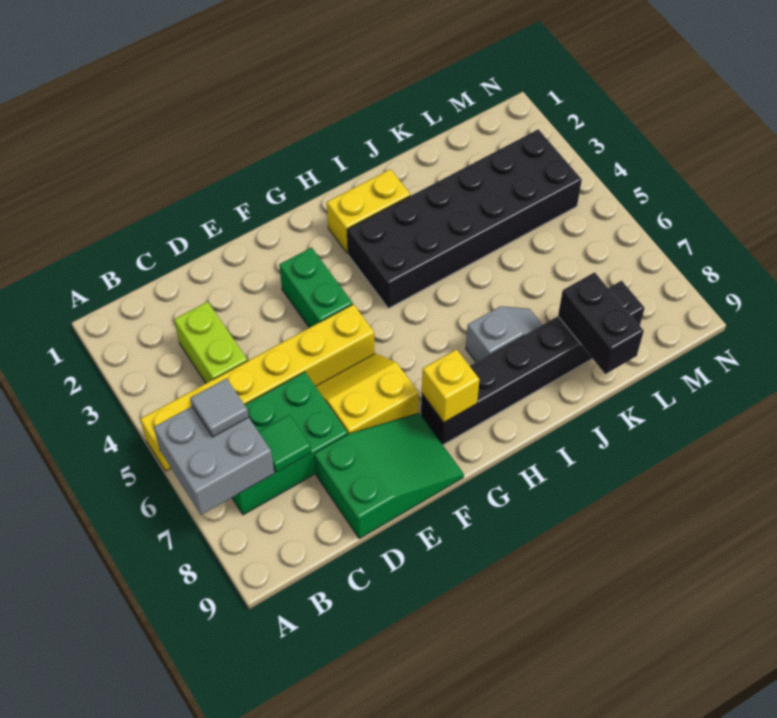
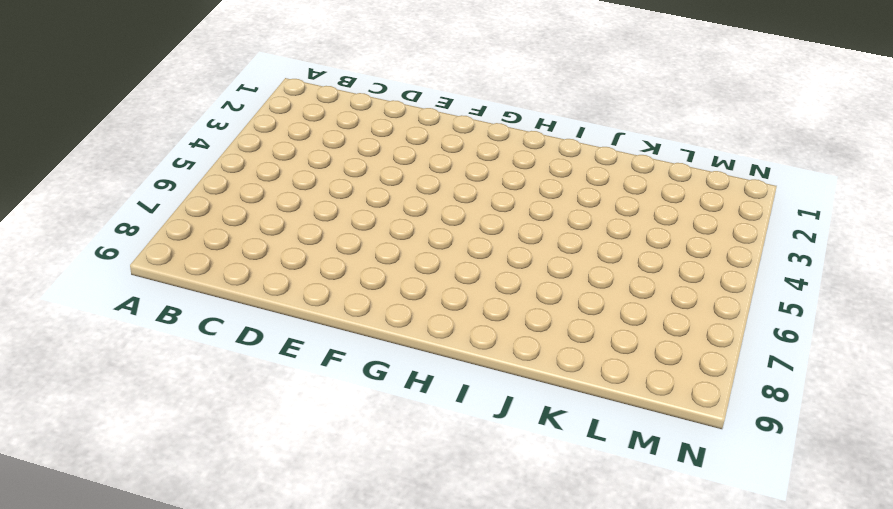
none -> yellow brick A5:F5 level 1
none -> green brick B6:D7 level 1
none -> lime brick C3:C4 level 1

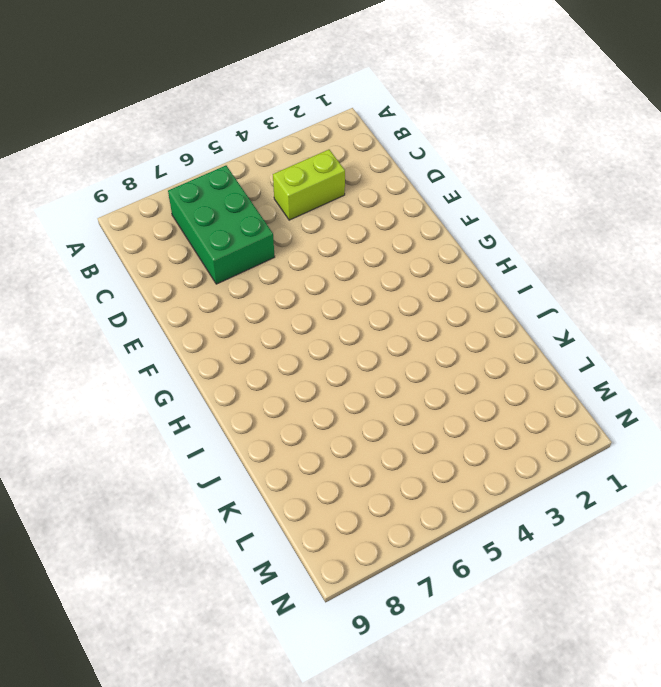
none -> yellow brick A5:F5 level 1
none -> green slope D8:F9 level 1 top D
none -> yellow slope E6:F7 level 1 top 7

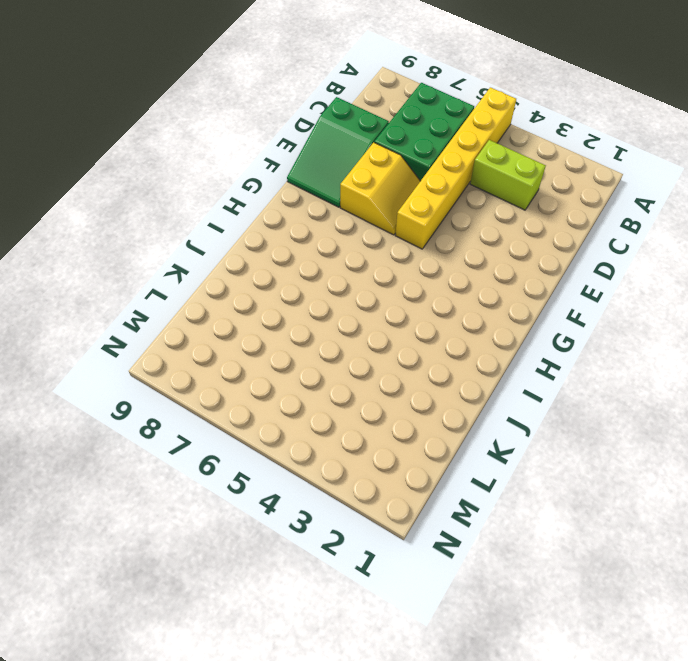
none -> green brick F3:F4 level 1
none -> black brick G8:L8 level 1
none -> yellow brick H2:I2 level 1

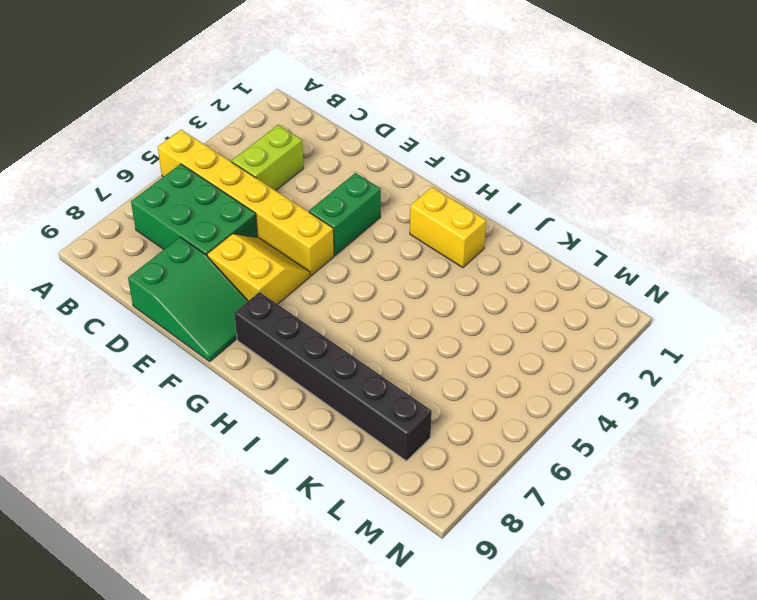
none -> black brick H3:M4 level 1
none -> grey slope I7:J7 level 1 top I
none -> grey brick A6:B7 level 2

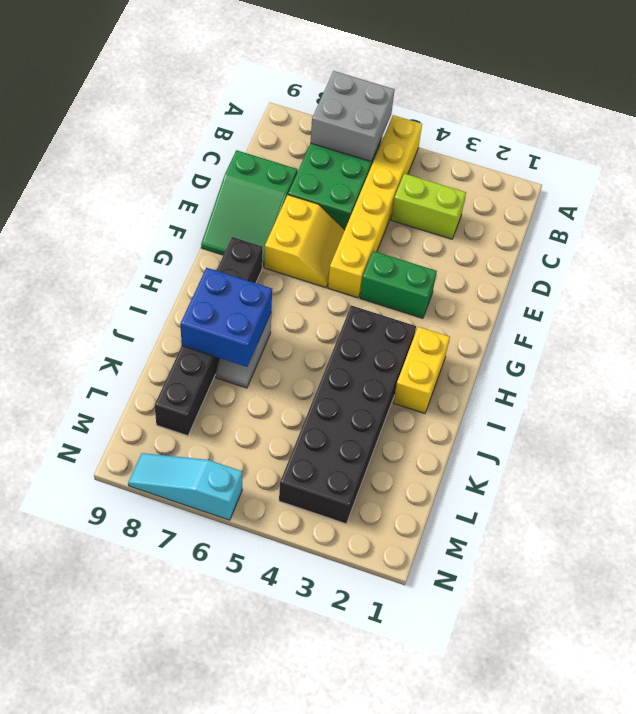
blue brick I7:J8 level 2 -> none
cyan slope N6:N8 level 1 top 6 -> none
none -> green tile C7 level 2
none -> yellow brick G8 level 2
none -> black brick K8:K9 level 2

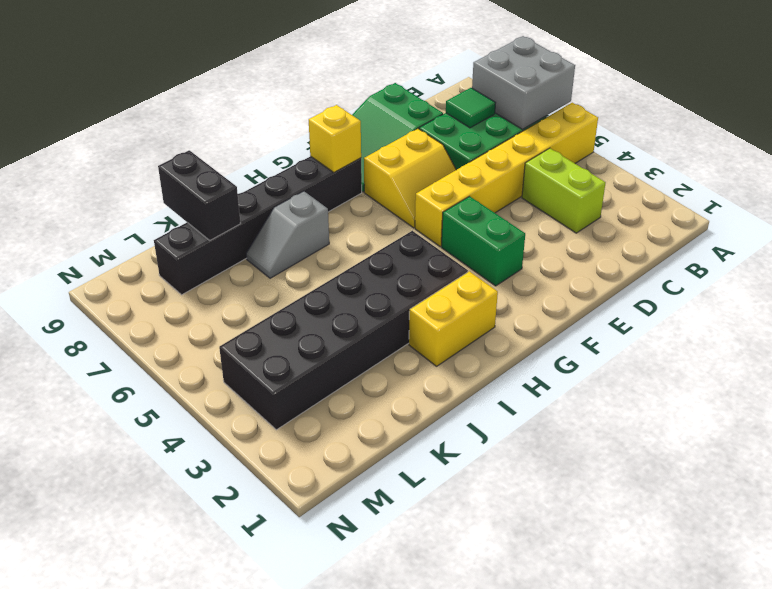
none -> grey tile B6 level 3

